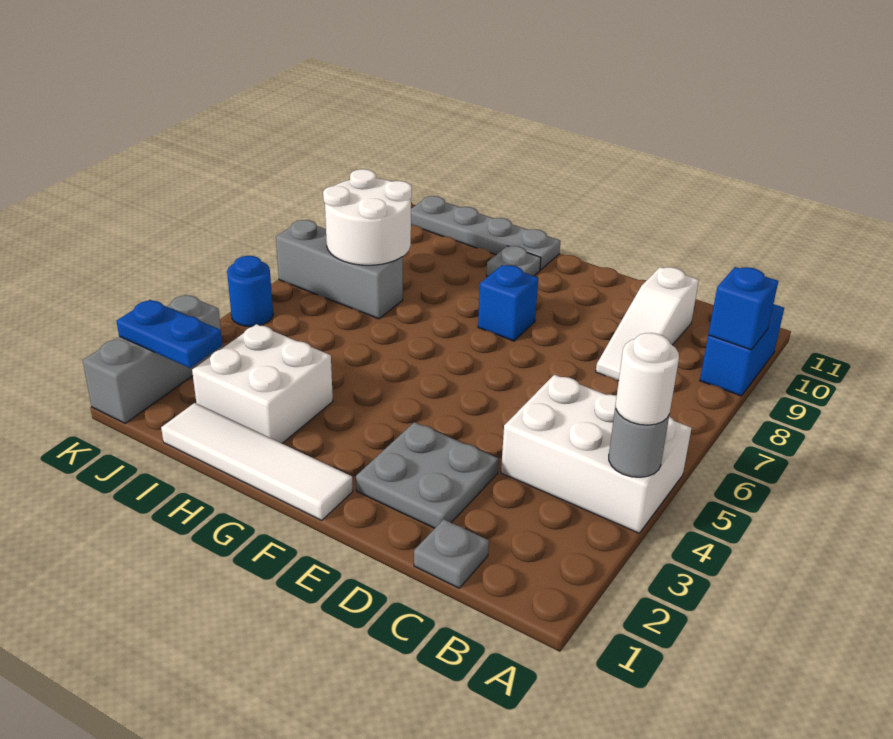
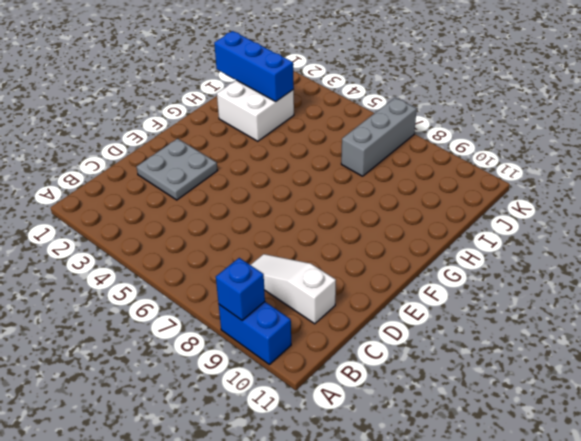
blue brick I1:I3 level 2 -> none
none -> white brick A4:C5 level 1
none -> grey plate C1 level 1
none -> white tile F1:I1 level 1

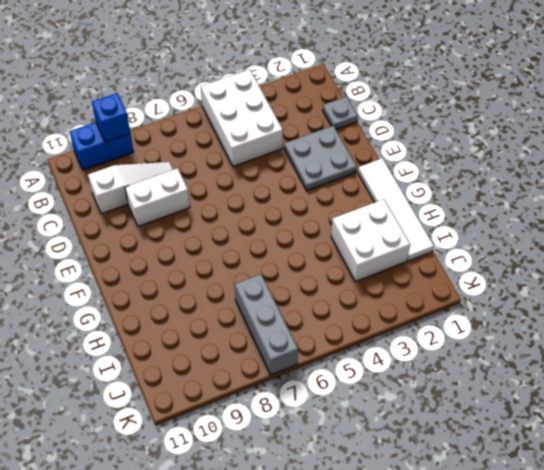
white brick D8:D9 level 1 -> none
none -> blue brick F8 level 1
none -> grey plate G10 level 1
none -> grey plate G11:J11 level 1

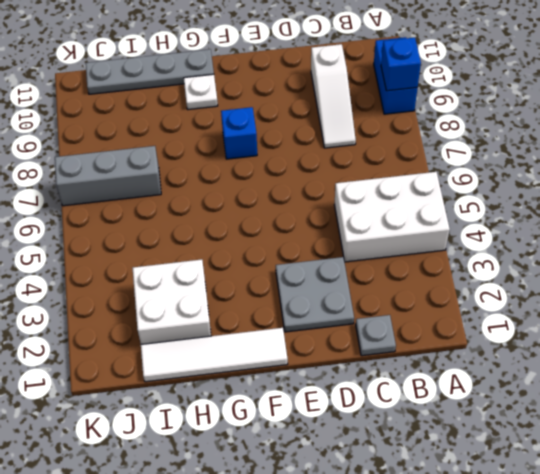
white plate G10 level 1 -> grey plate G10 level 1
none -> grey brick K1:K3 level 1
none -> blue round brick K5 level 1
none -> grey round brick A4 level 2

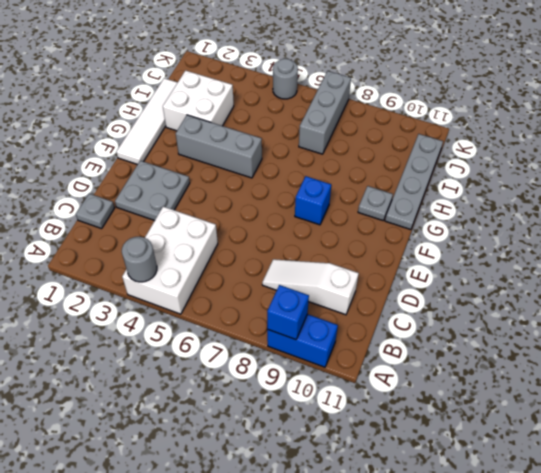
grey brick G3:G5 level 1 -> grey brick K1:K3 level 1
grey round brick K5 level 1 -> blue round brick K5 level 1
none -> white round brick I7:J8 level 2
none -> blue plate J2:K2 level 2
none -> white round brick A4 level 3

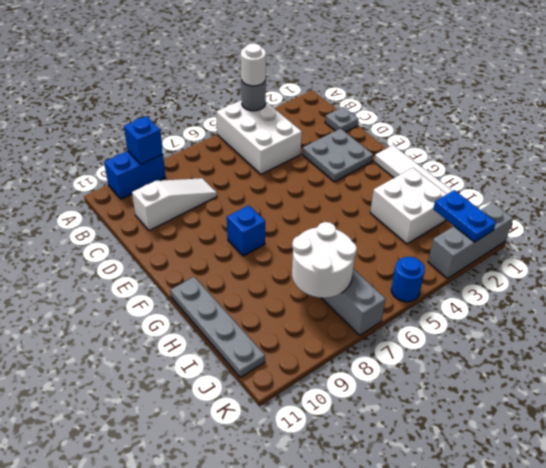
none -> grey plate G10 level 1

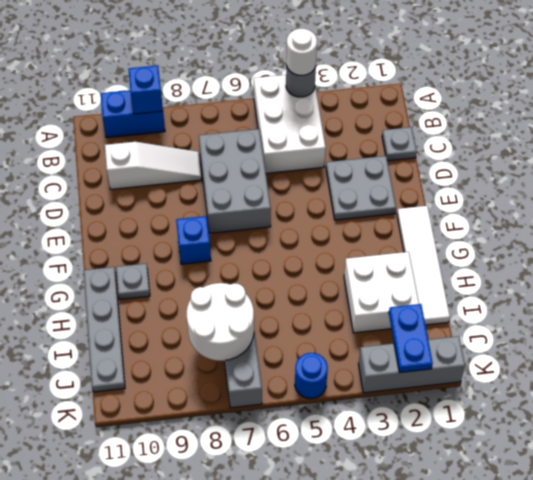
grey brick C6:E7 level 1 -> none

